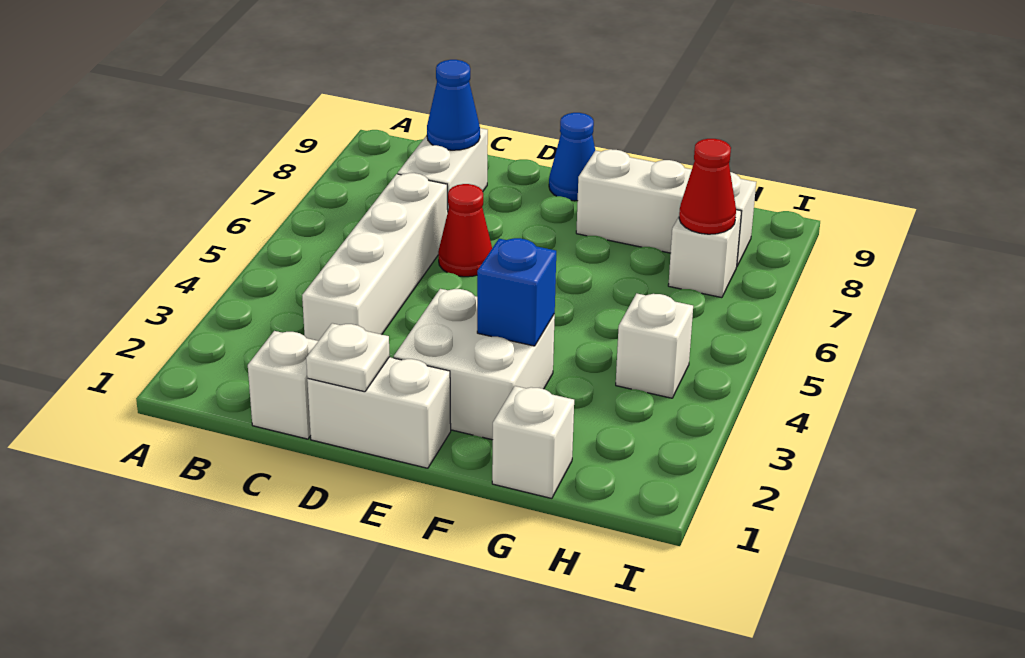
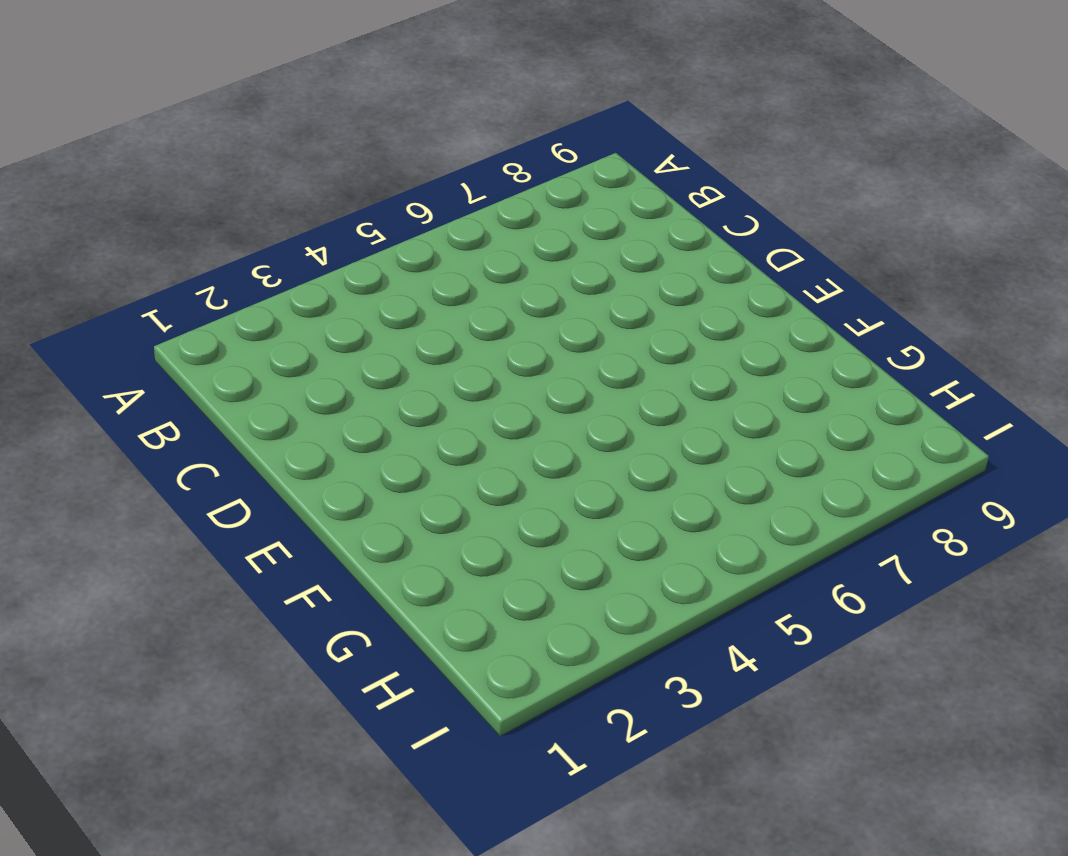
none -> white brick C1 level 1
none -> white brick C3:C6 level 1
none -> white brick C7:C8 level 1

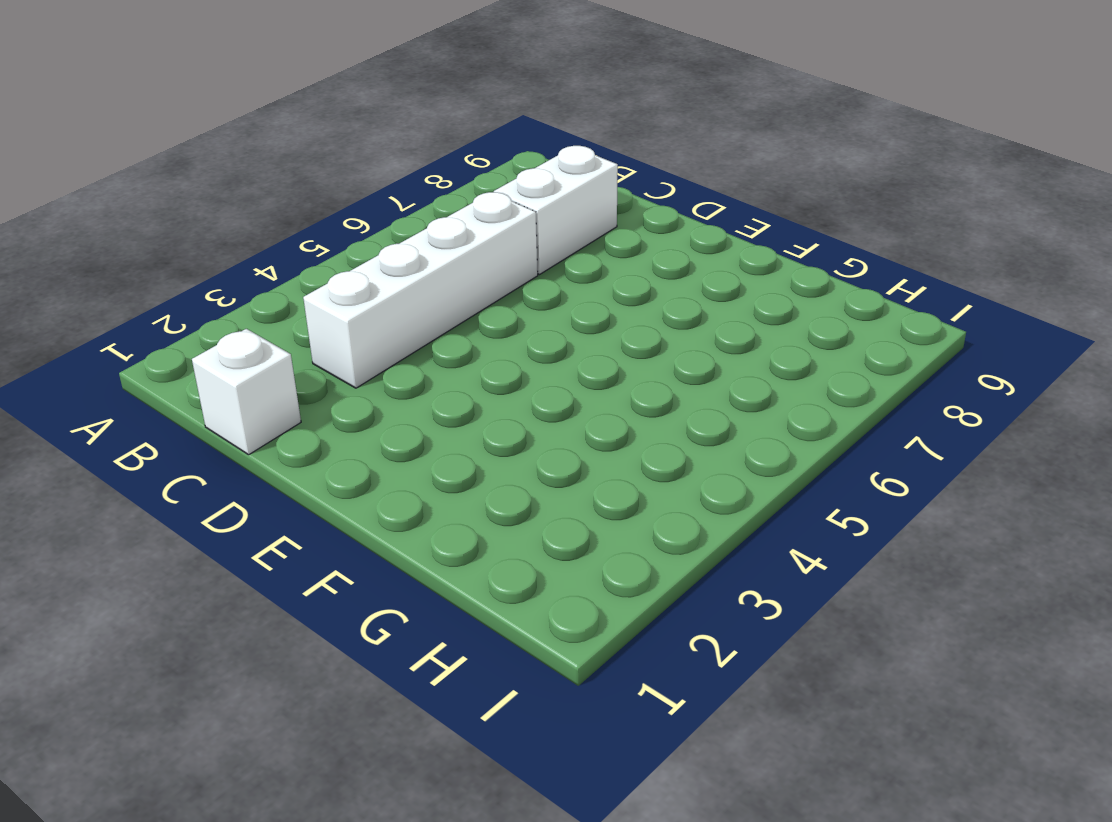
none -> white brick D1:E1 level 1
none -> red cone D6 level 1
none -> white brick E2:F3 level 1

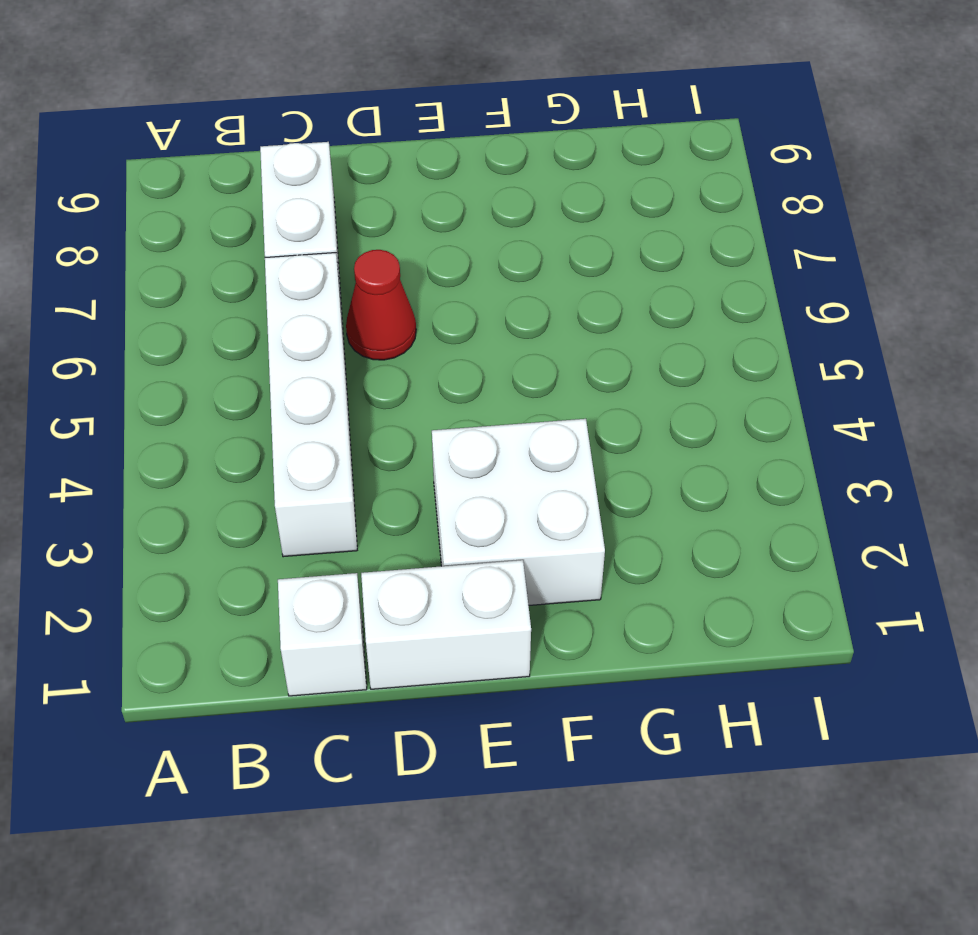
none -> blue cone E9 level 1
none -> white brick F8:H8 level 1
none -> white brick G1 level 1

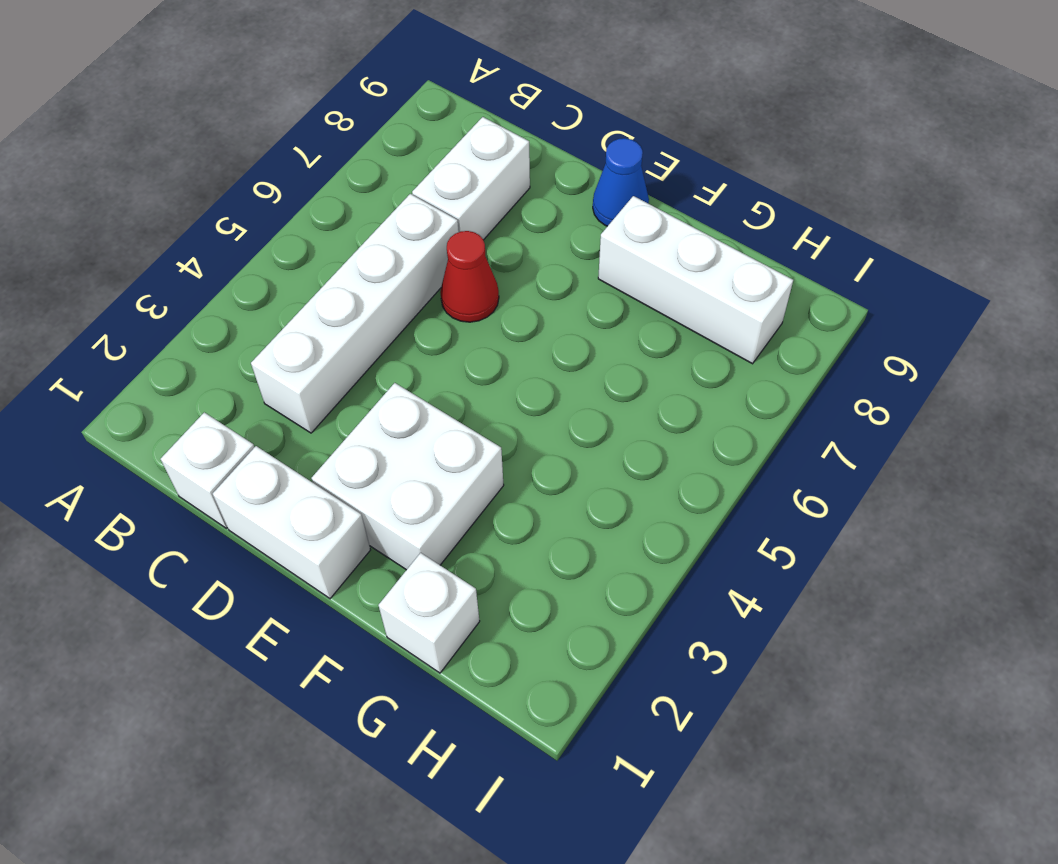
none -> white brick H4 level 1
none -> white brick H7 level 1
none -> blue cone C8 level 2

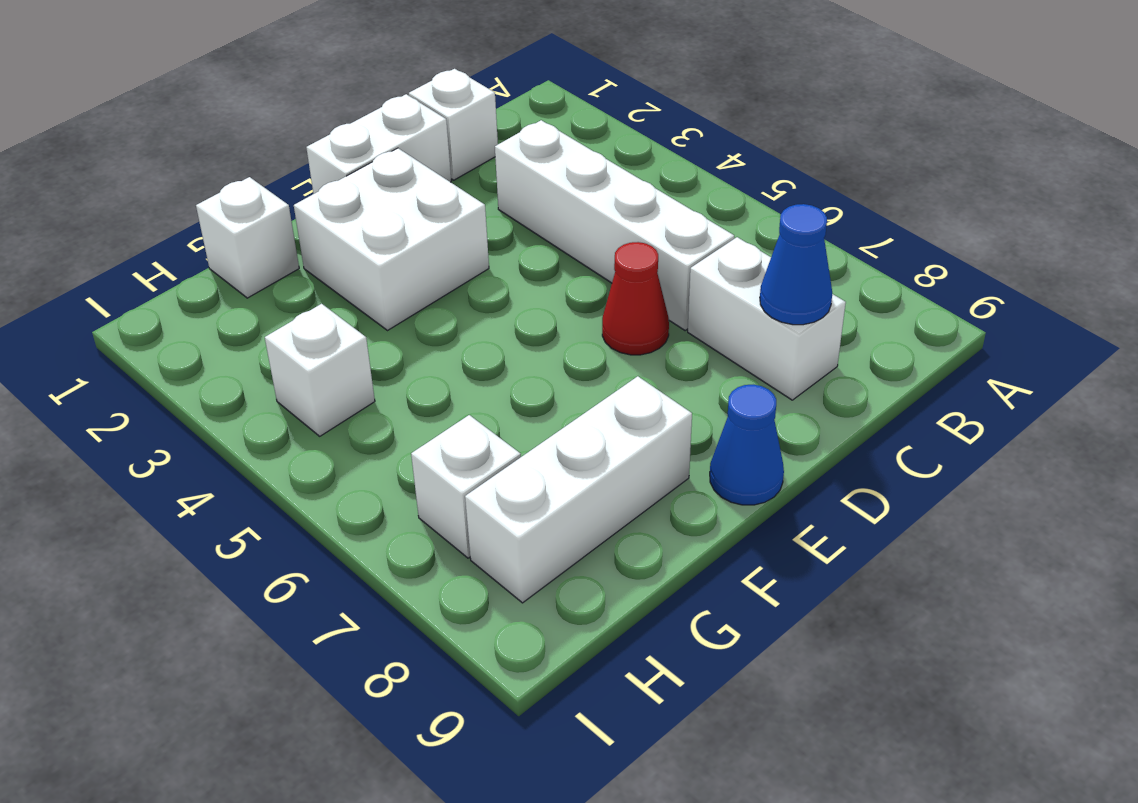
none -> white plate D1 level 2
none -> blue brick F3 level 2
none -> red cone H7 level 2

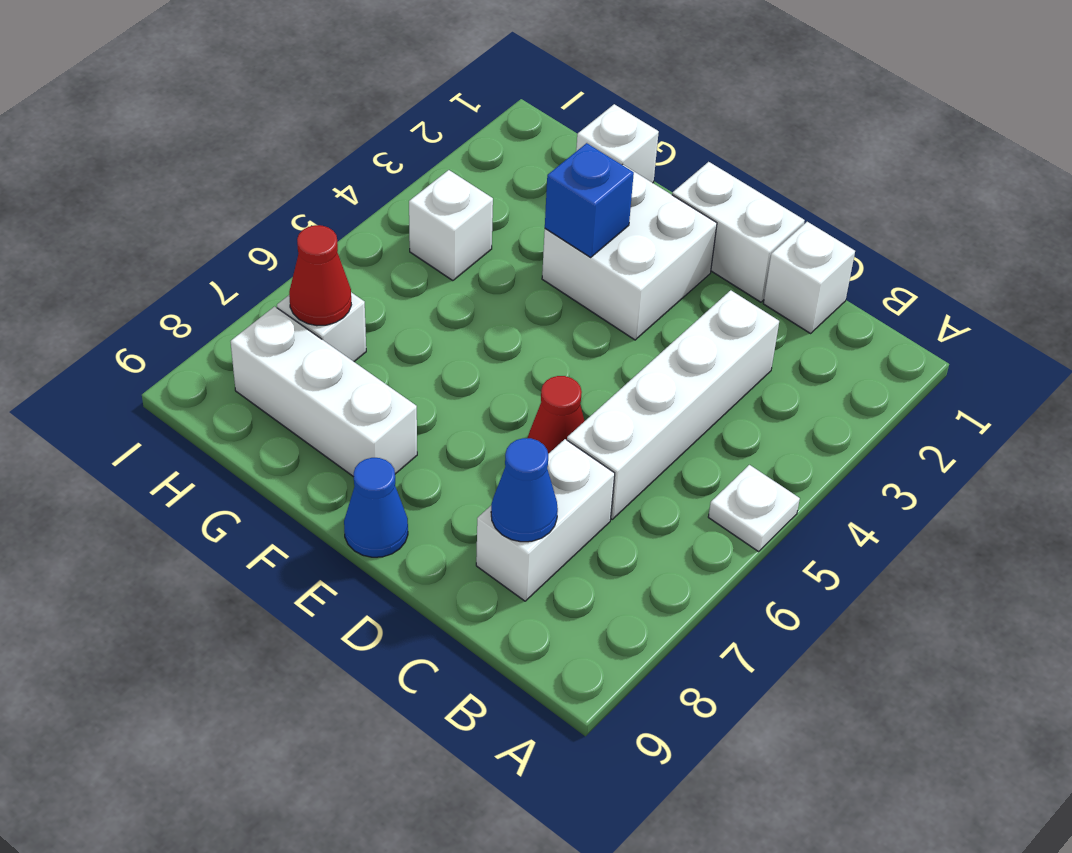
white plate A5 level 1 -> white plate D1 level 2

